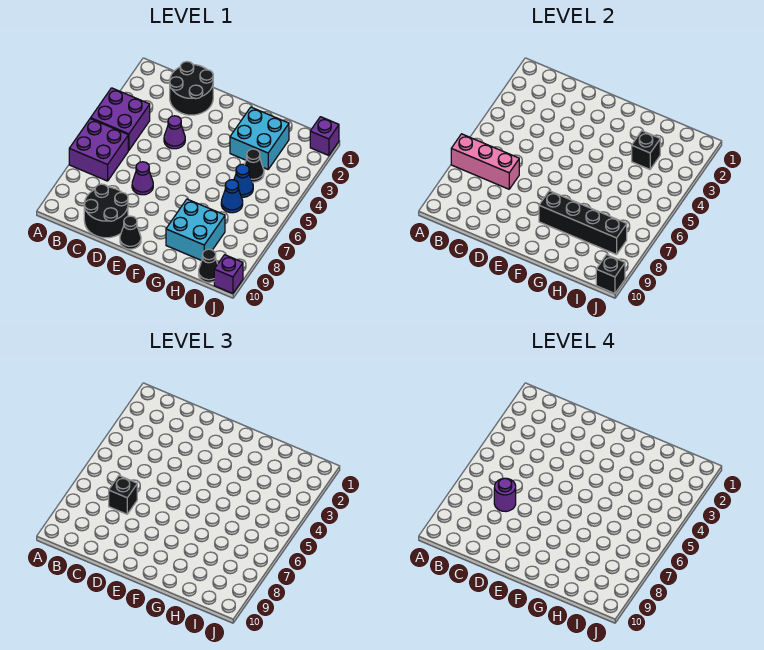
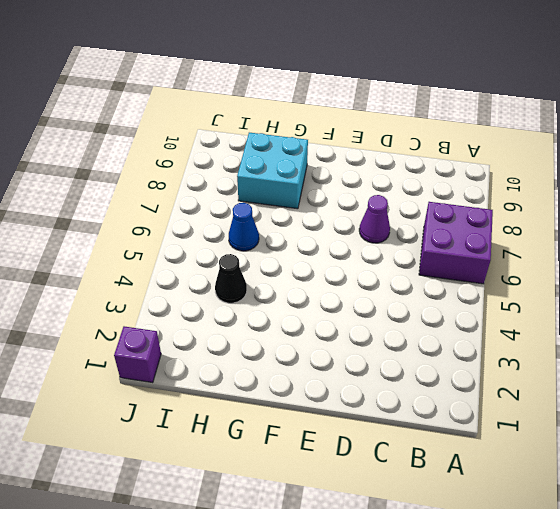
none -> purple brick A4:B5 level 1
none -> black round brick C1:D2 level 1
none -> black round brick C9:D10 level 1

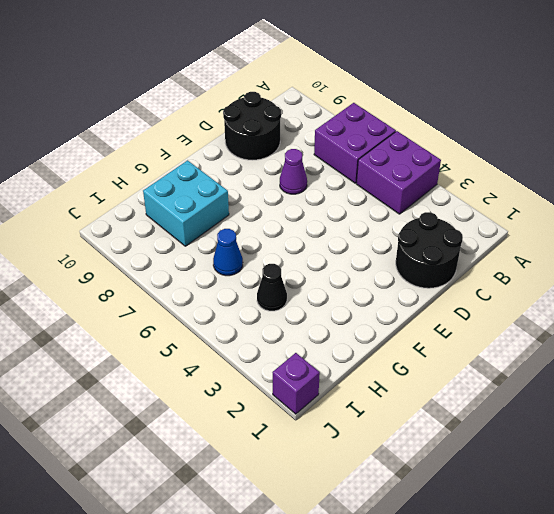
none -> purple cone D4 level 1
none -> black cone E10 level 1
none -> cyan brick G2:H3 level 1

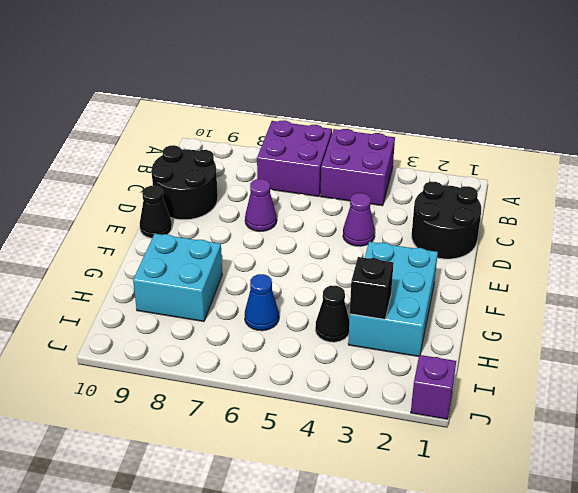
cyan brick F2:H3 level 1 -> cyan brick G2:H3 level 1
none -> blue cone H5 level 1
none -> black cone I10 level 1
none -> purple brick J10 level 1

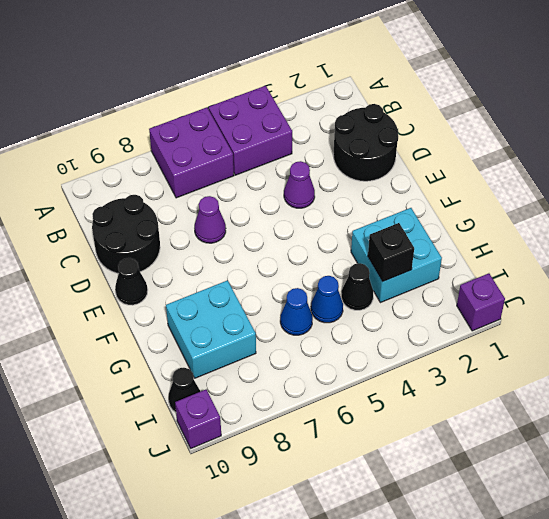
none -> pink brick A7:C7 level 2
none -> black brick F8:I8 level 2
none -> black brick J10 level 2

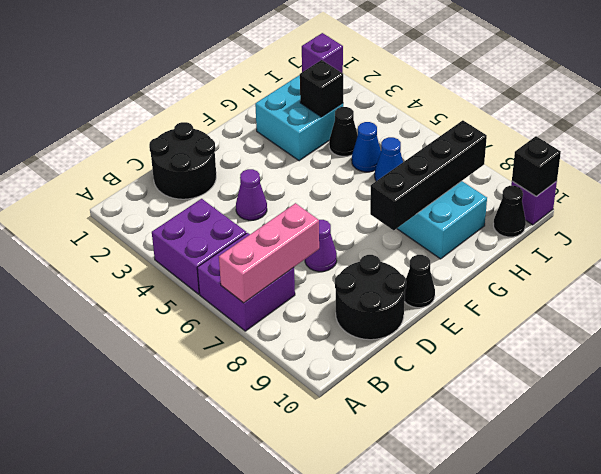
none -> black brick C7 level 3
none -> purple round brick C7 level 4

